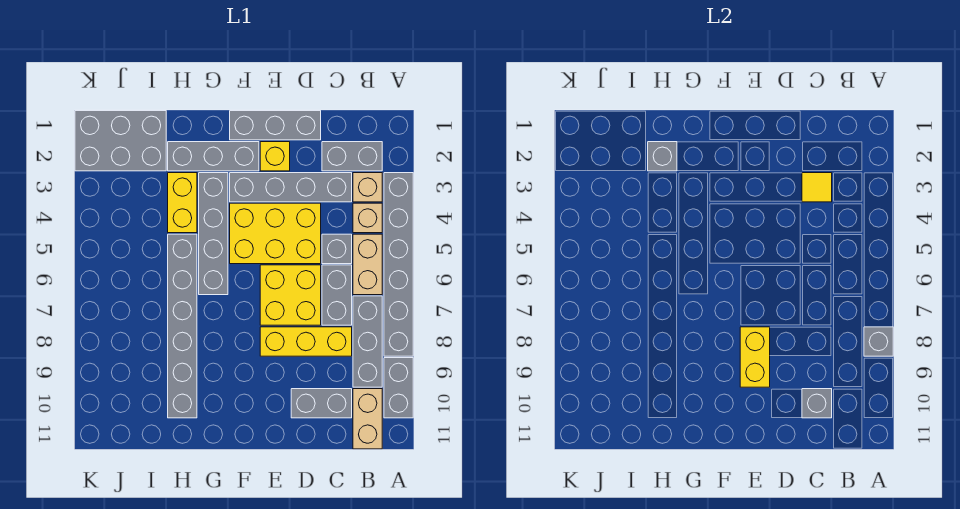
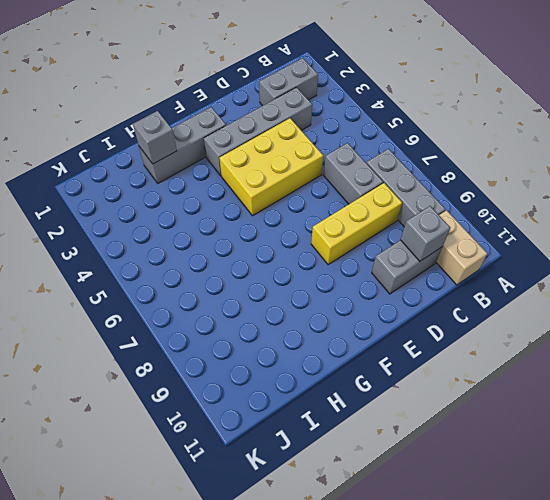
none -> grey brick A3:A8 level 1
none -> grey brick A9:A10 level 1
none -> tan brick B3 level 1

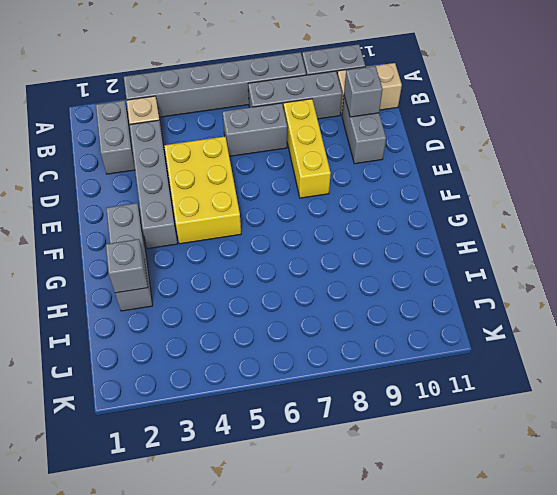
none -> tan brick B4 level 1
none -> tan brick B5:B6 level 1
none -> grey brick C5 level 1

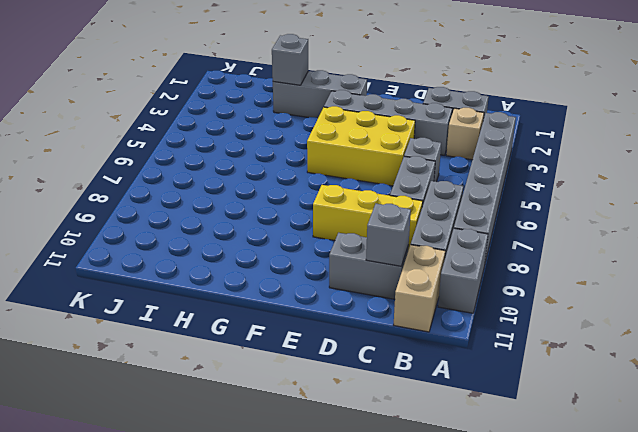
none -> tan brick B4 level 1
none -> tan brick B5:B6 level 1
none -> grey brick D1:F1 level 1

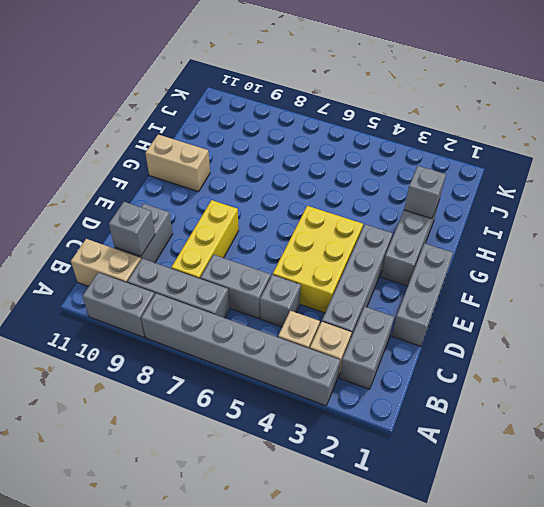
tan brick G10:G11 level 1 -> tan brick B5:B6 level 1
none -> yellow brick D6:E7 level 1
none -> yellow brick E2 level 1
none -> grey brick G3:G6 level 1

